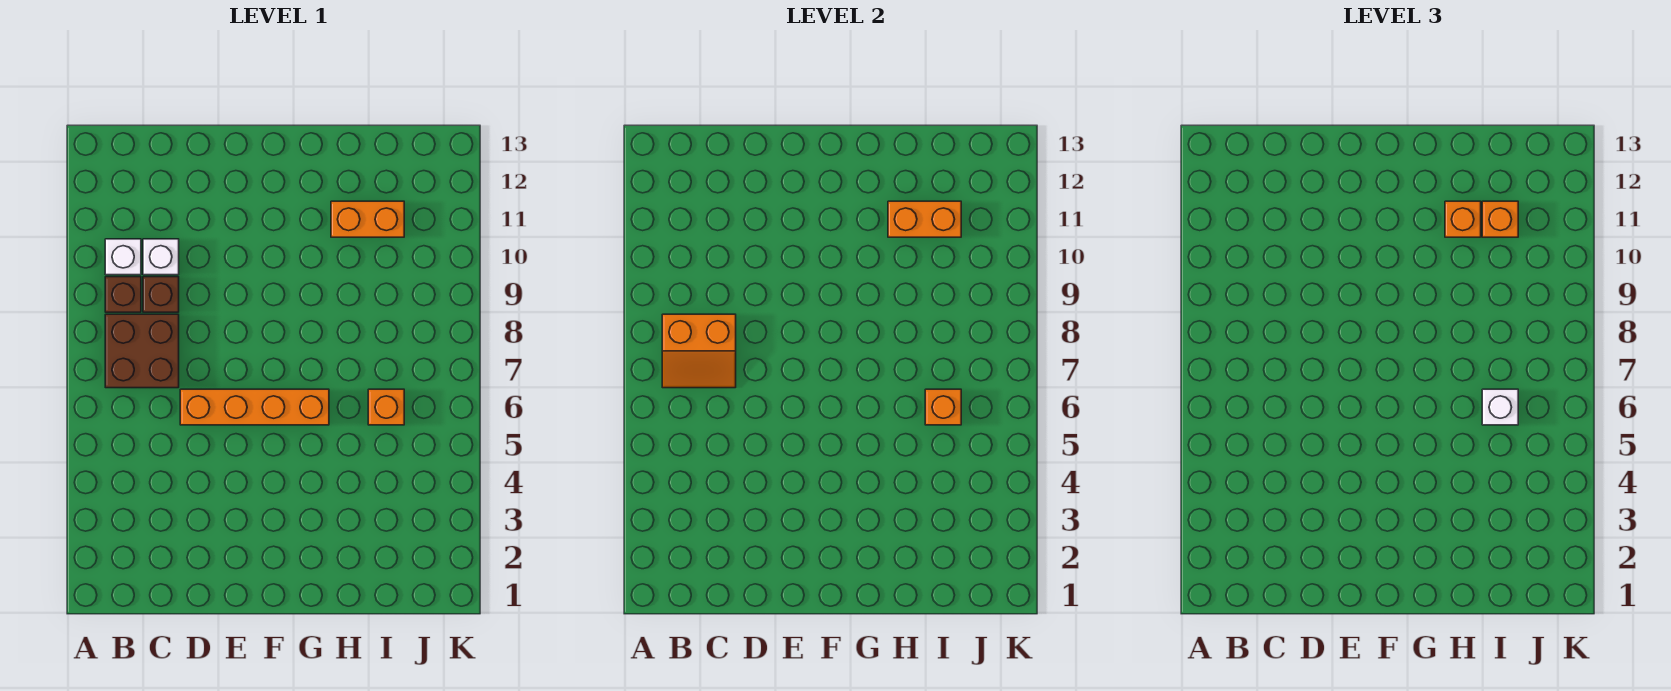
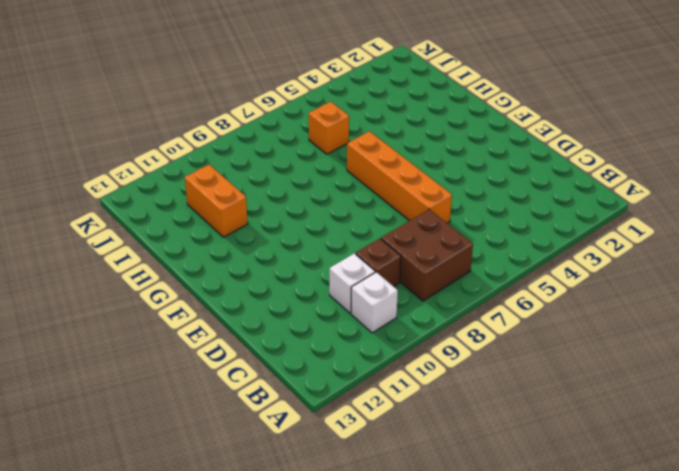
none -> brown brick B9 level 1
none -> orange slope B7:C8 level 2 top 8
none -> orange brick H11:I11 level 2

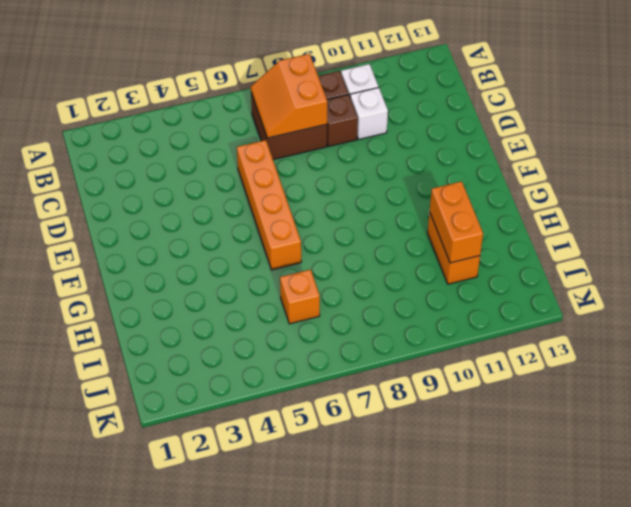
none -> orange brick I6 level 2
none -> orange brick H11 level 3
none -> white brick I6 level 3

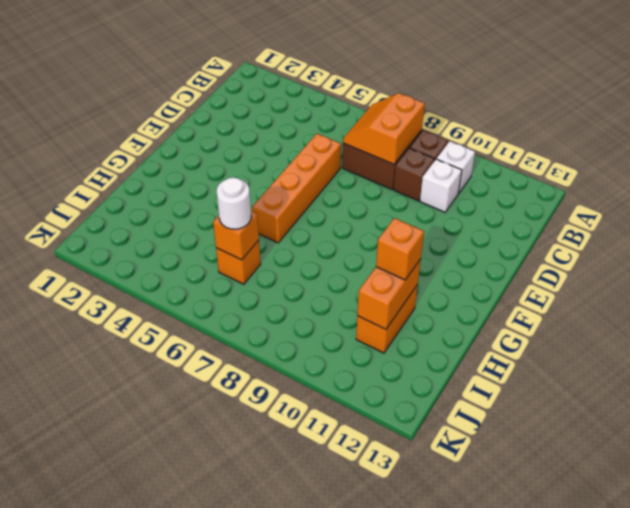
white round brick I6 level 3 -> white brick I6 level 3
none -> orange brick I11 level 3

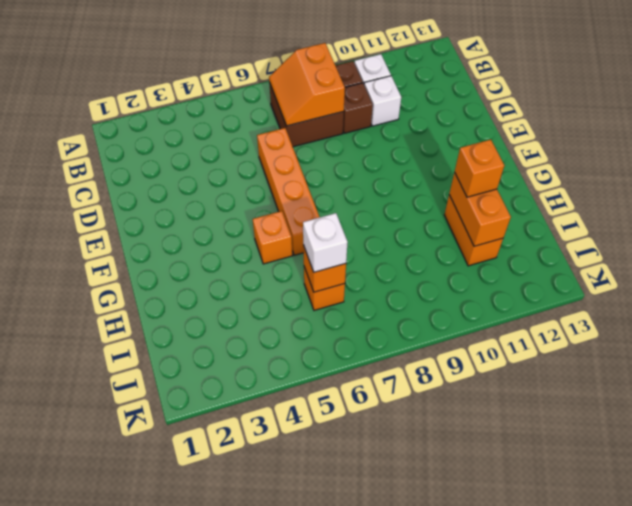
orange brick G5 level 1 -> orange brick I11 level 3

